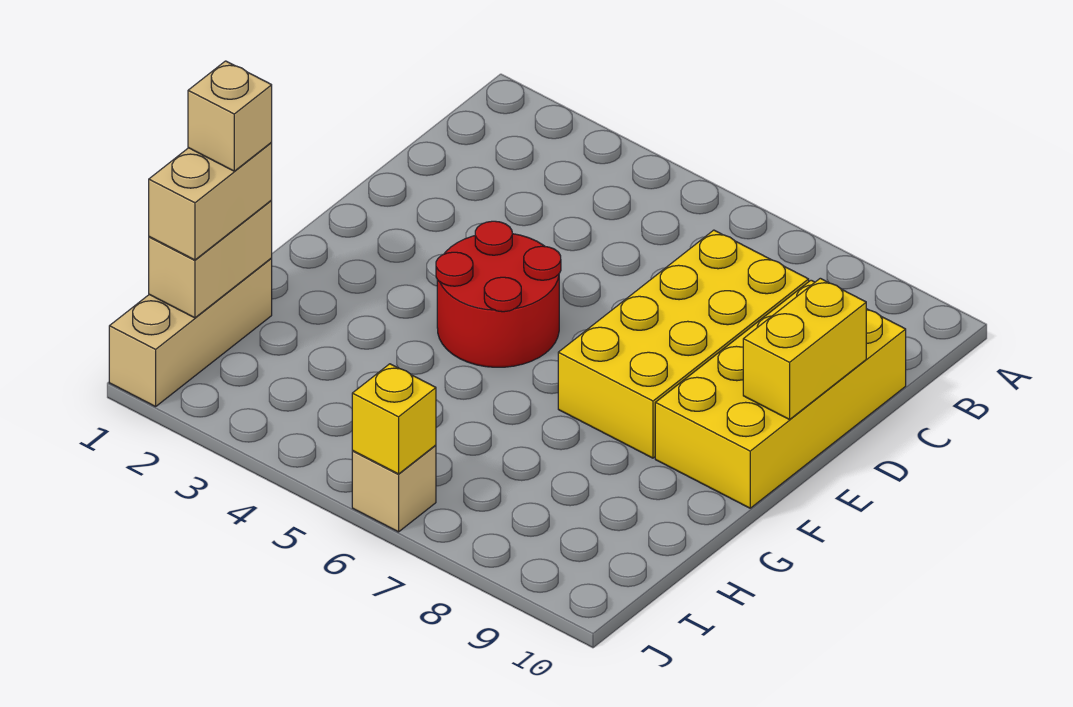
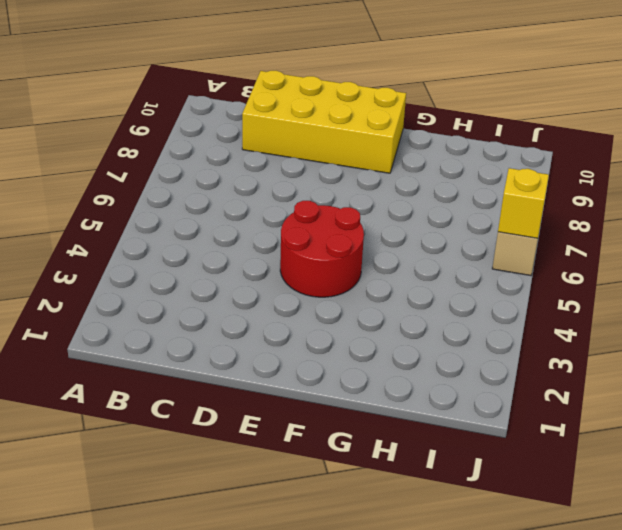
none -> yellow brick C7:F8 level 1
none -> tan brick H1:J1 level 1

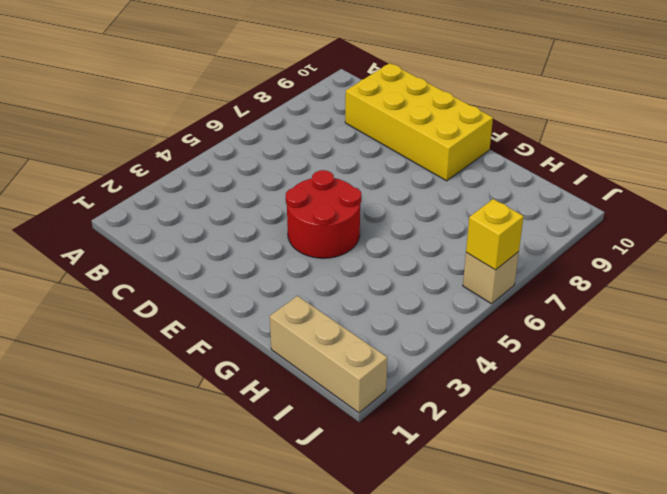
none -> yellow brick C7:F8 level 1
none -> yellow brick D10:E10 level 2

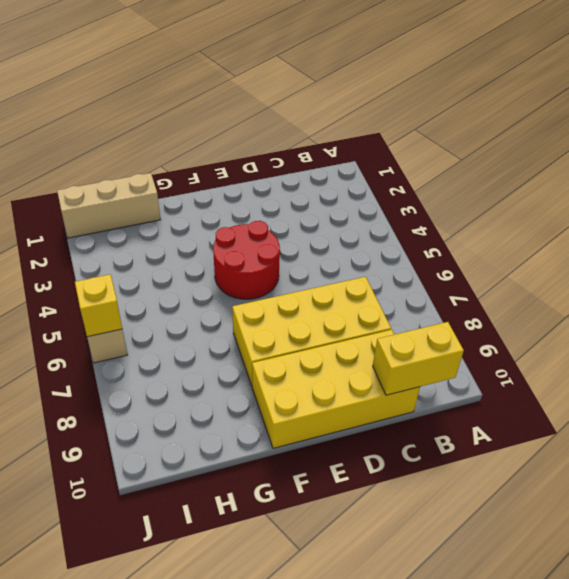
yellow brick B10:C10 level 2 -> yellow brick D10:E10 level 2
none -> tan brick H1:I1 level 2
none -> tan brick H1:I1 level 3

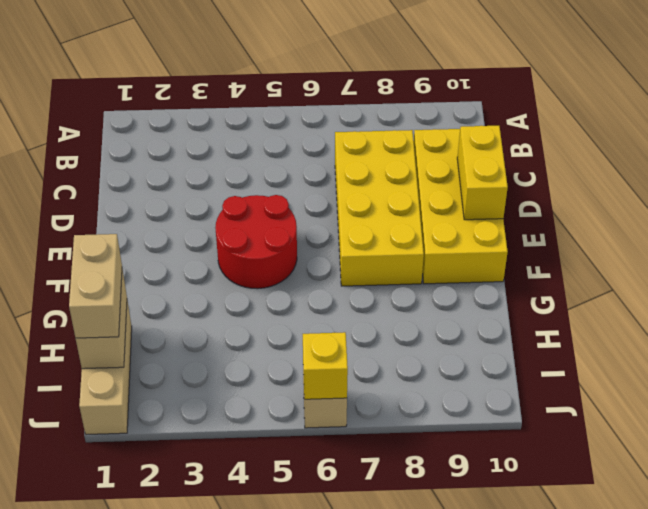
none -> tan brick H1 level 4

